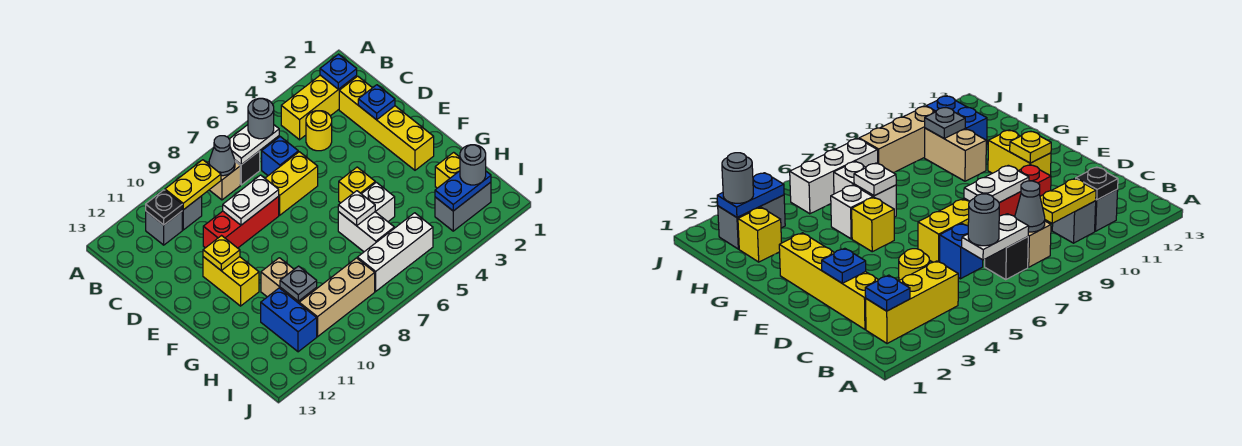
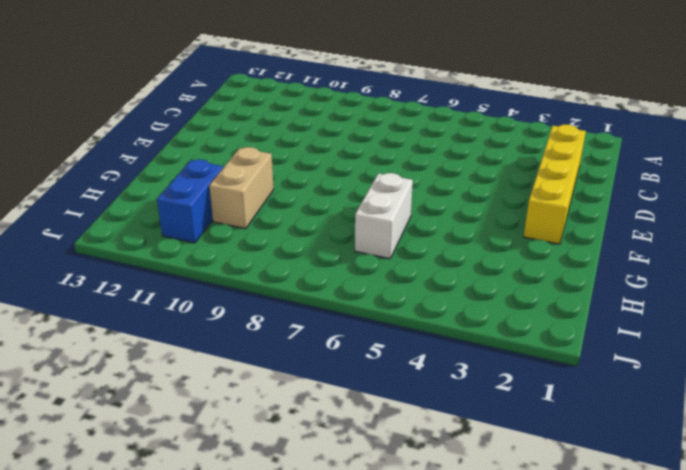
none -> yellow brick B2:B4 level 1
none -> black brick B7 level 1
none -> tan brick B8 level 1
none -> grey brick B10 level 1

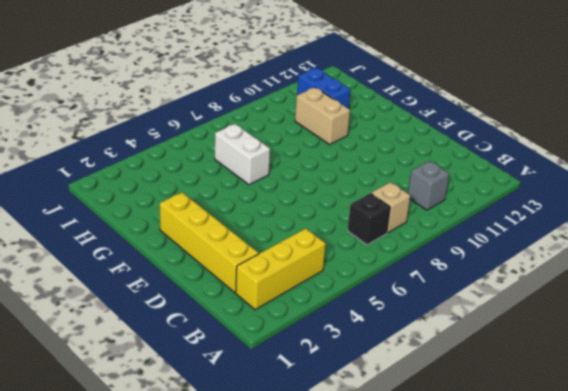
none -> grey brick B11 level 1
none -> yellow round brick C4 level 1
none -> blue brick C6 level 1
none -> yellow brick D6:D7 level 1

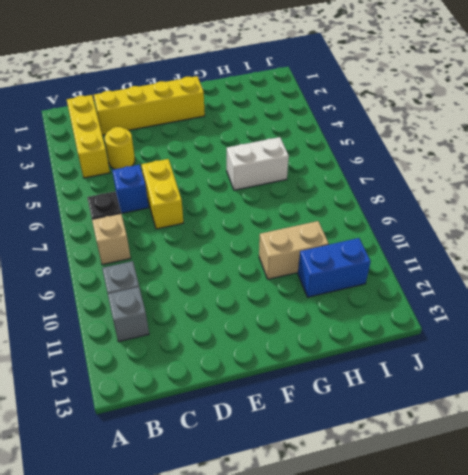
none -> red brick D8:D10 level 1
none -> yellow brick E11:F11 level 1
none -> yellow brick F5 level 1
none -> white brick G5 level 1

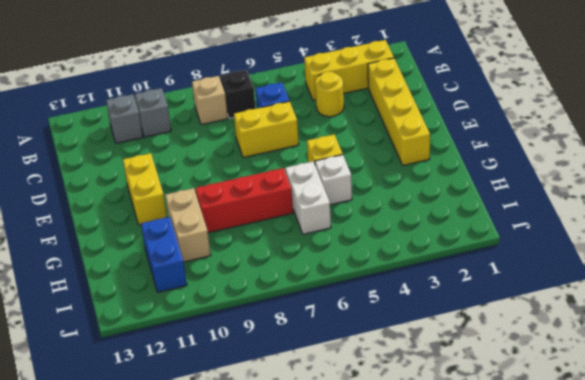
red brick G7:G9 level 1 -> red brick D8:D10 level 1
none -> yellow brick H2 level 1
none -> grey brick I2:I3 level 1
none -> white brick I5:I7 level 1
none -> tan brick I8:I10 level 1

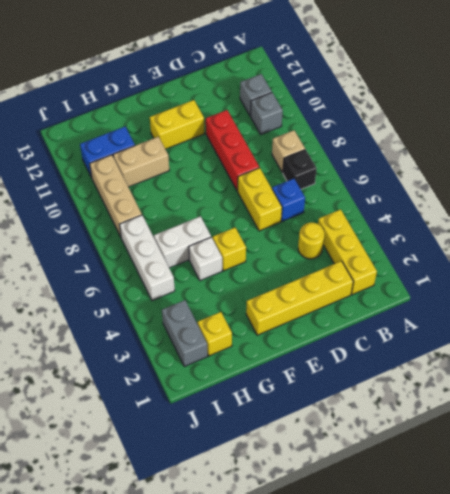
none -> blue plate B2 level 2
none -> white plate B6:B7 level 2
none -> grey cone B8 level 2
none -> yellow plate B9:B10 level 2

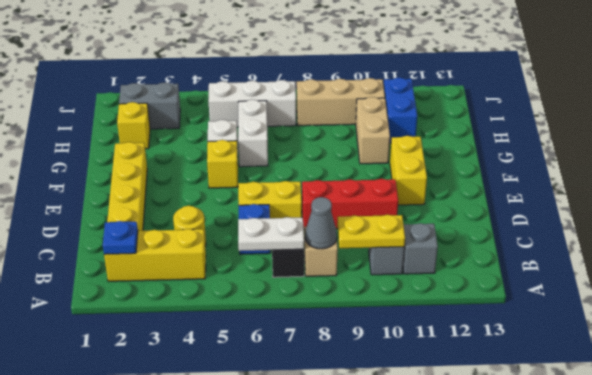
none -> black plate B11 level 2
none -> blue plate D2 level 2
none -> white plate D8:D9 level 2
none -> yellow plate E11 level 2

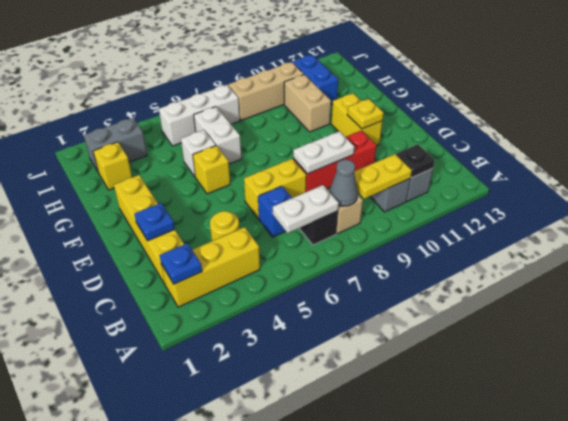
none -> white plate G6 level 2
none -> grey plate H10 level 2
none -> blue plate I2:I3 level 2
none -> grey round brick B6 level 3

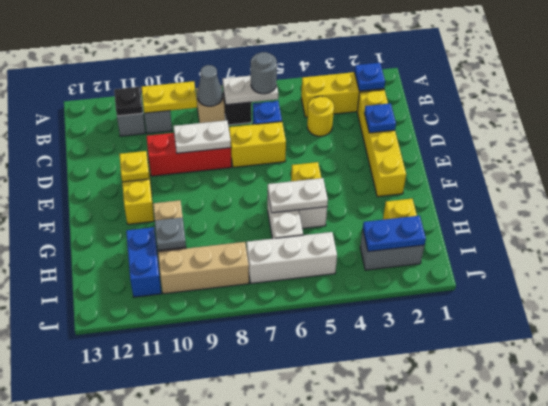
white plate G5:G6 level 2 -> white plate G6 level 2
none -> grey round brick I2 level 3

